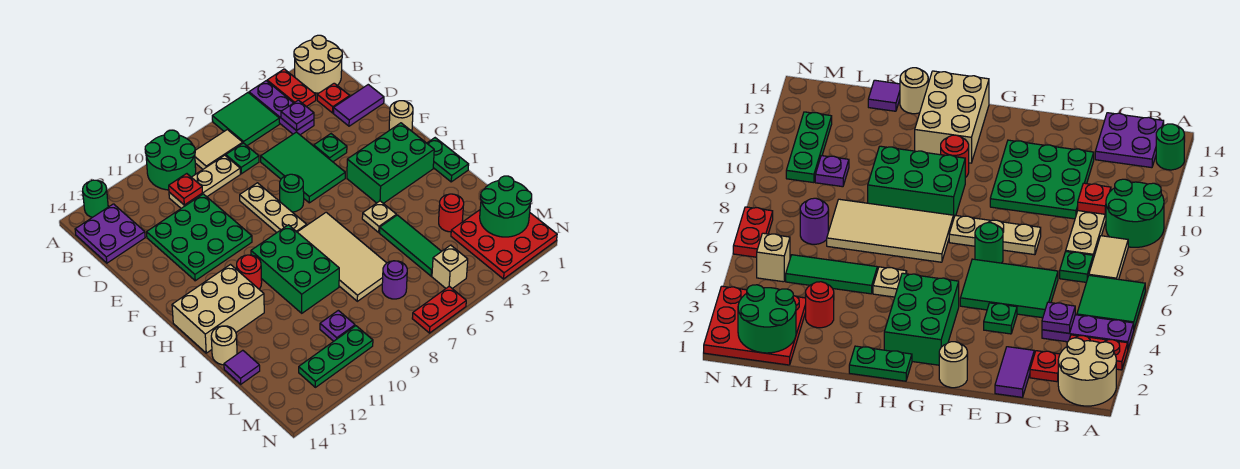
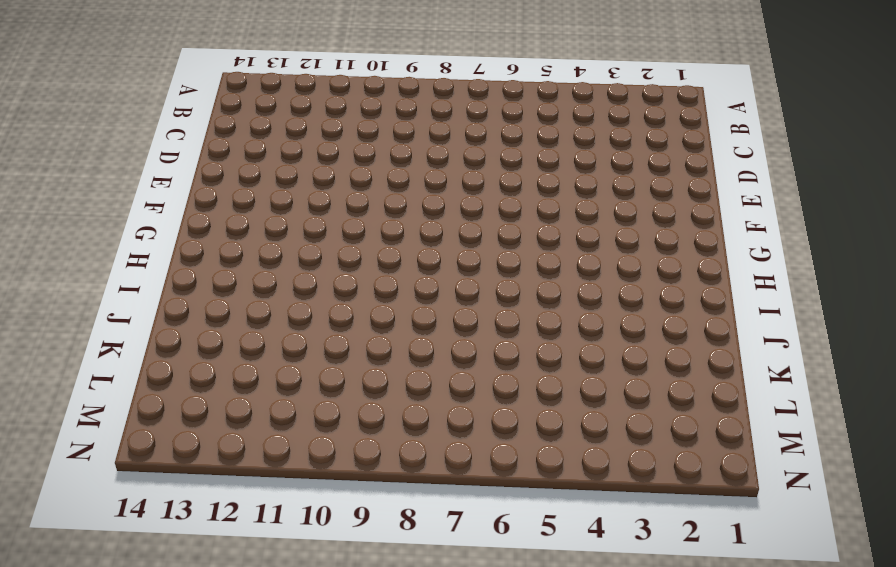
none -> tan round brick A1:B2 level 1
none -> red plate A3:B3 level 1
none -> purple plate A4:C4 level 1
none -> green tile A5:B6 level 1

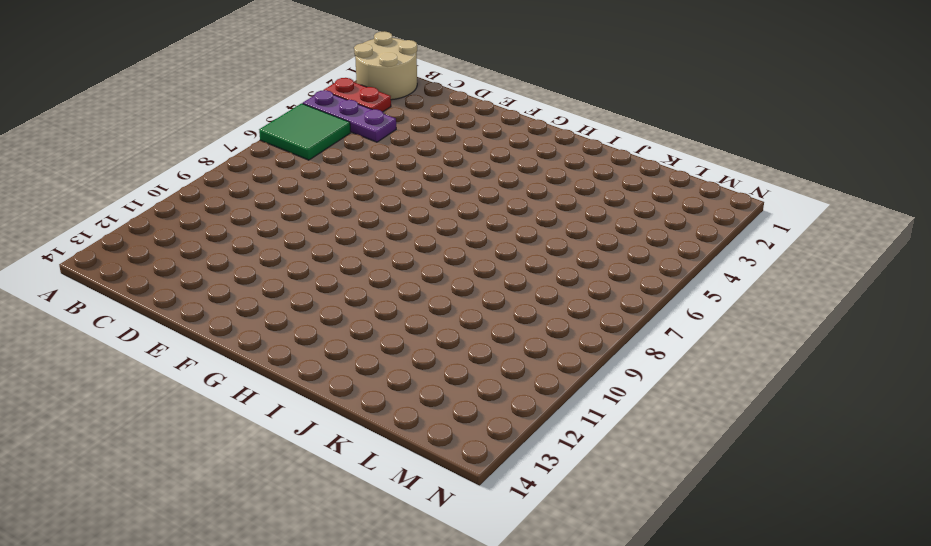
none -> green round brick A9:B10 level 1
none -> green round brick A13 level 1
none -> tan tile B7:B8 level 1
none -> purple plate B13:C14 level 1

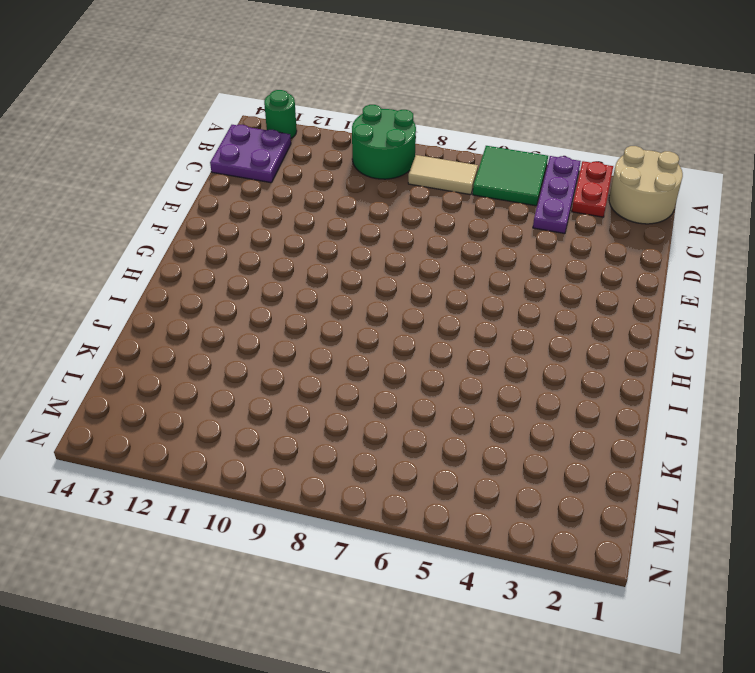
none -> red plate C2 level 1
none -> green plate C7 level 1
none -> tan plate C8:C10 level 1
none -> purple tile D1:D2 level 1

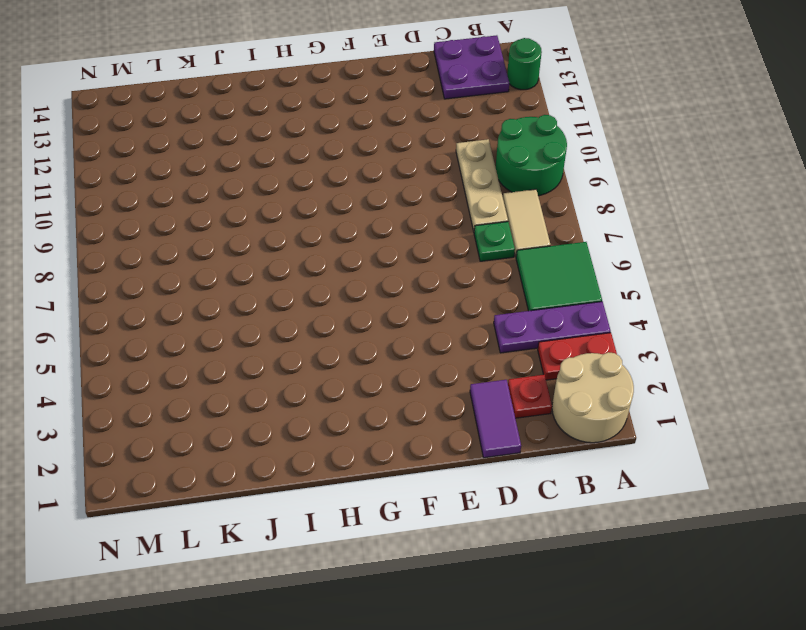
none -> green tile D5:F6 level 1
none -> green plate D10:F12 level 1
none -> green plate E4 level 1
none -> tan plate E8:G8 level 1

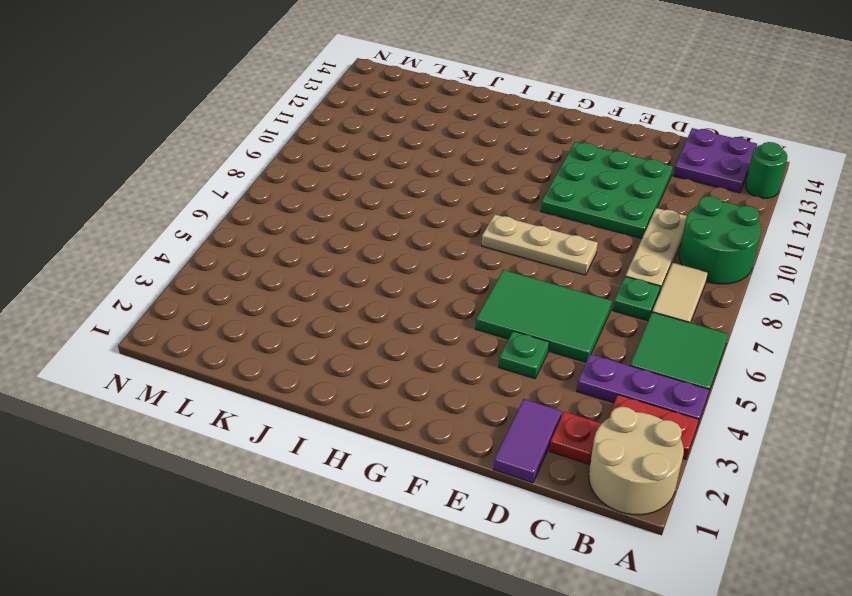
none -> tan round brick F1 level 1
none -> green round brick F7 level 1
none -> green brick G2:H4 level 1
none -> green plate H1:I1 level 1

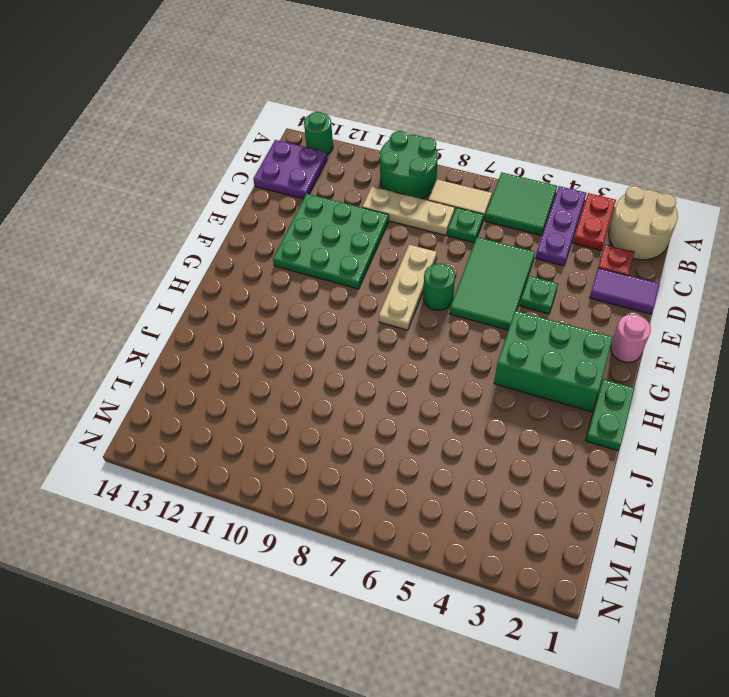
pink round brick F1 level 1 -> tan round brick F1 level 1
none -> tan tile H7:K8 level 1
none -> green brick H9:J10 level 1
none -> red round brick H11 level 1
none -> tan brick H12:I14 level 1

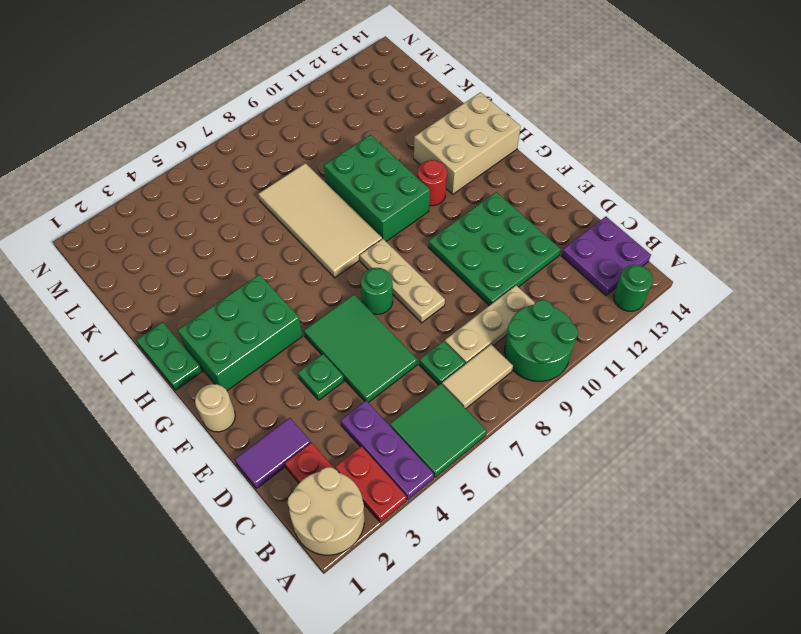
none -> tan plate I5 level 1
none -> green tile J5:L5 level 1
none -> tan round brick J14 level 1
none -> red round brick K3 level 1

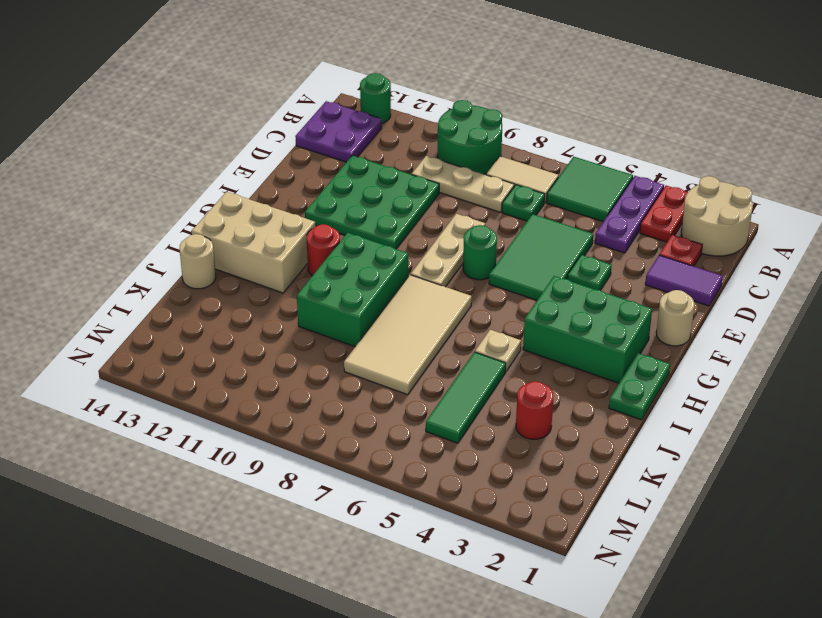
none -> purple tile K14 level 1
none -> red plate L1:N3 level 1
none -> purple round brick L7 level 1
none -> purple plate L10 level 1

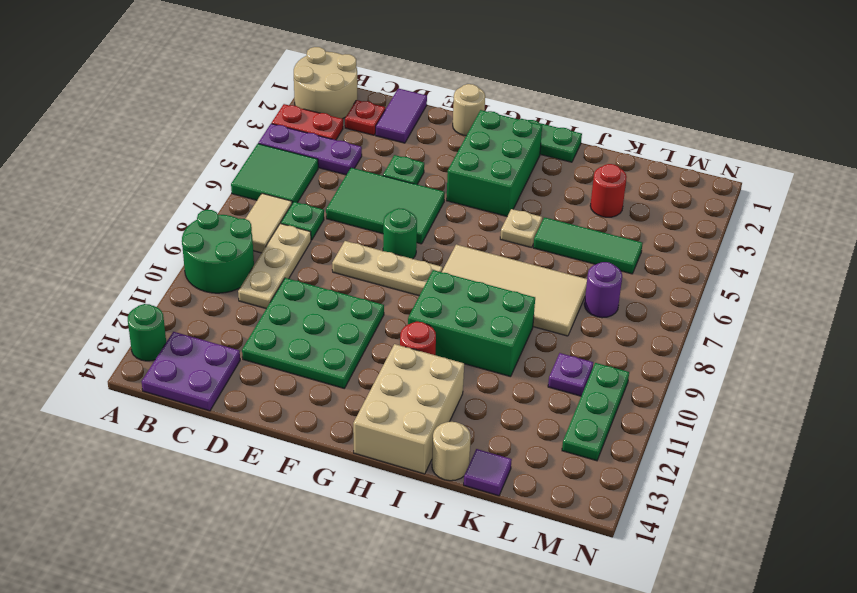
none -> red plate L1:N3 level 1
none -> tan brick M5 level 1
none -> red plate N6:N7 level 1
none -> purple plate C4 level 2

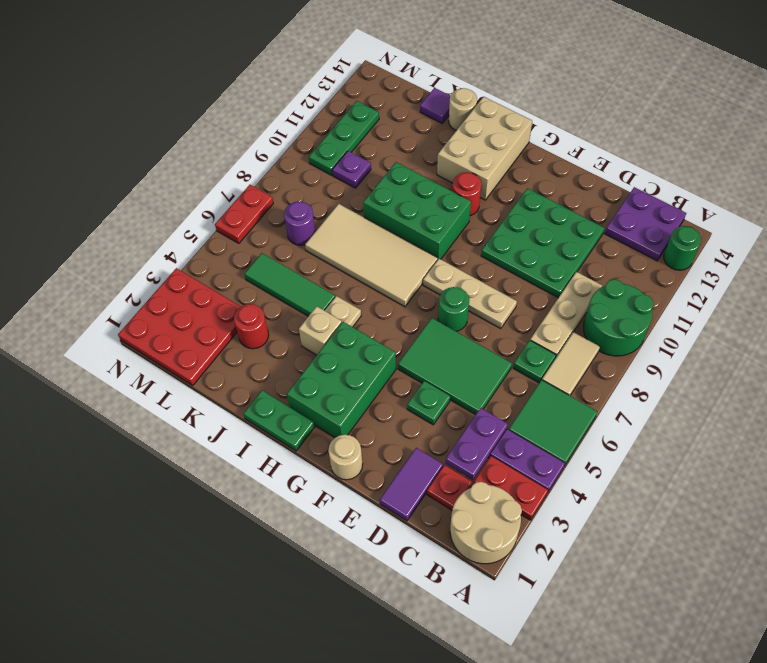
purple plate C3:C4 level 2 -> purple plate C4 level 2
tan brick I4 level 1 -> tan brick M5 level 1
none -> red plate C10 level 2
none -> green round brick L1:M2 level 2

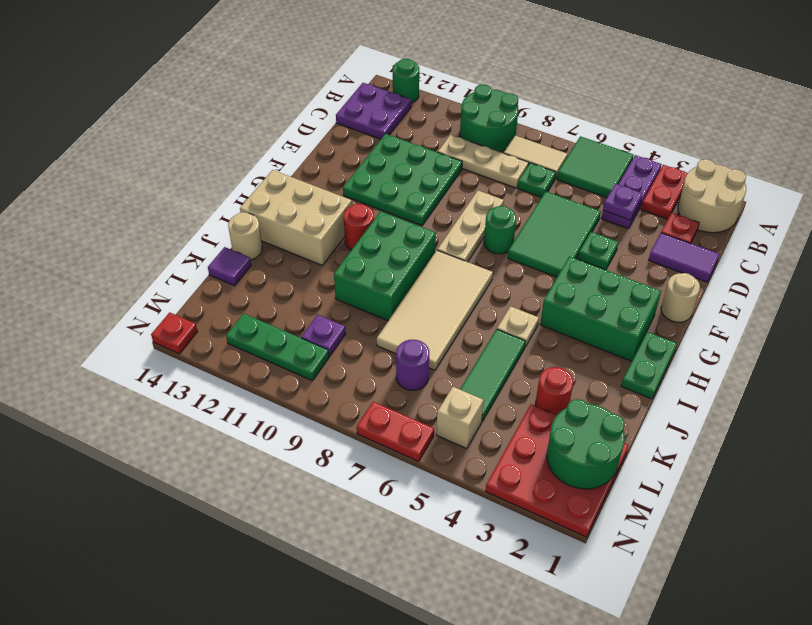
red plate N14 level 1 -> red plate C10 level 2

